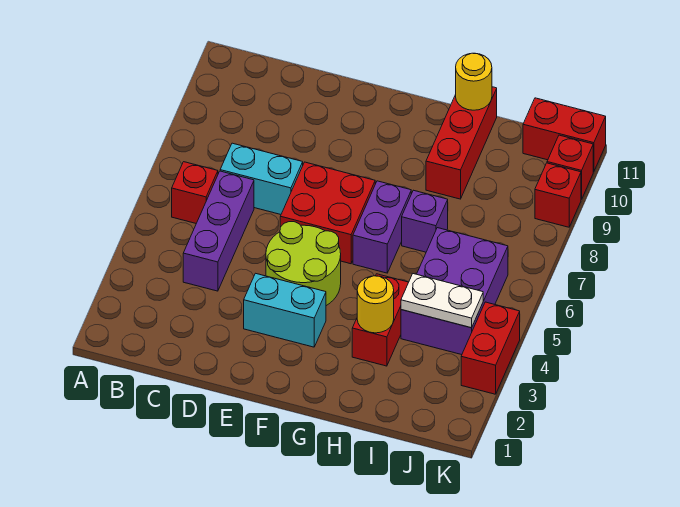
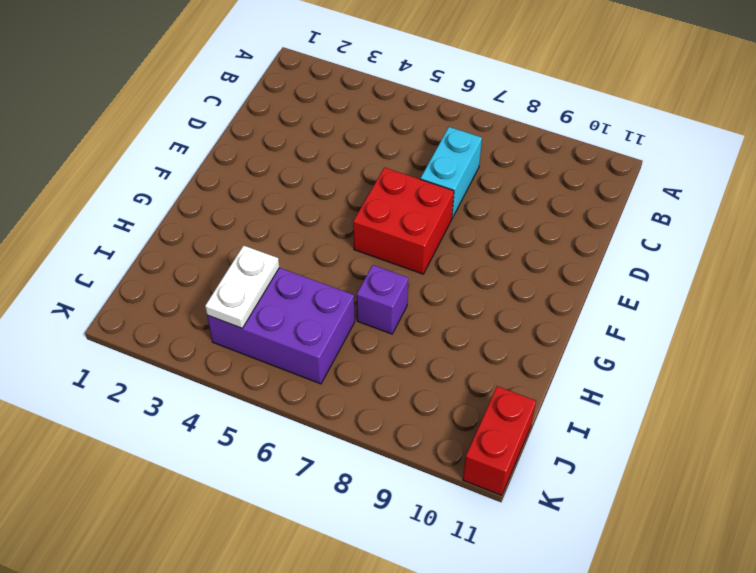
none -> red brick B6 level 1
none -> purple brick C4:C6 level 1
none -> cyan brick E3:F3 level 1

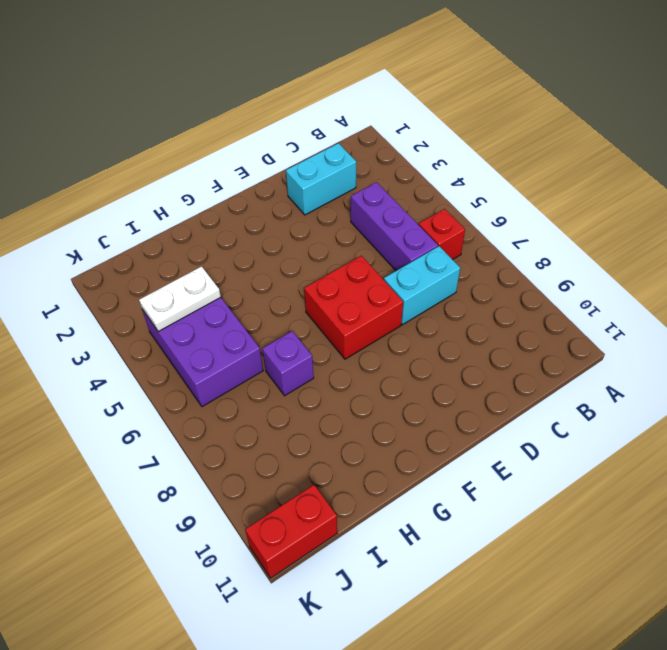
cyan brick C2:D2 level 1 -> cyan brick E3:F3 level 1
none -> lime round brick E4:F5 level 1
none -> purple brick G6:G7 level 1
none -> red brick H3:H4 level 1

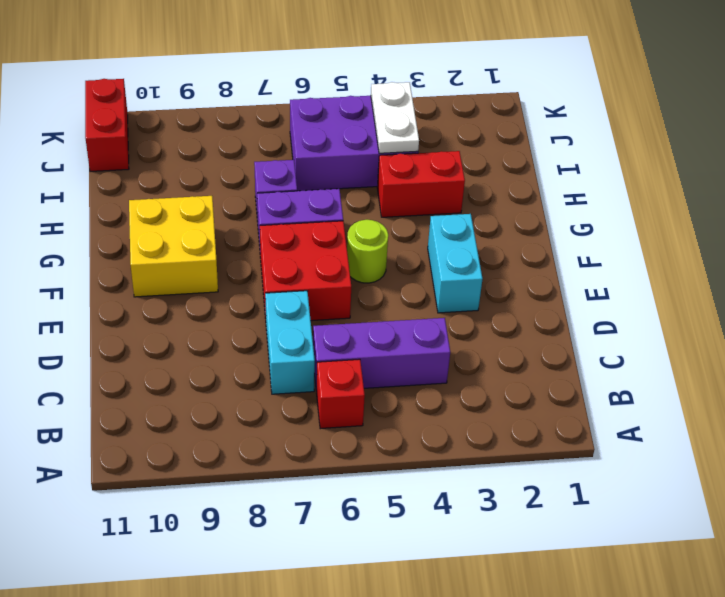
lime round brick F5 level 1 -> lime round brick E4:F5 level 1
yellow brick F9:G10 level 1 -> none
none -> red brick H9:H11 level 1
none -> red brick K3:K4 level 1
none -> red brick K9 level 1

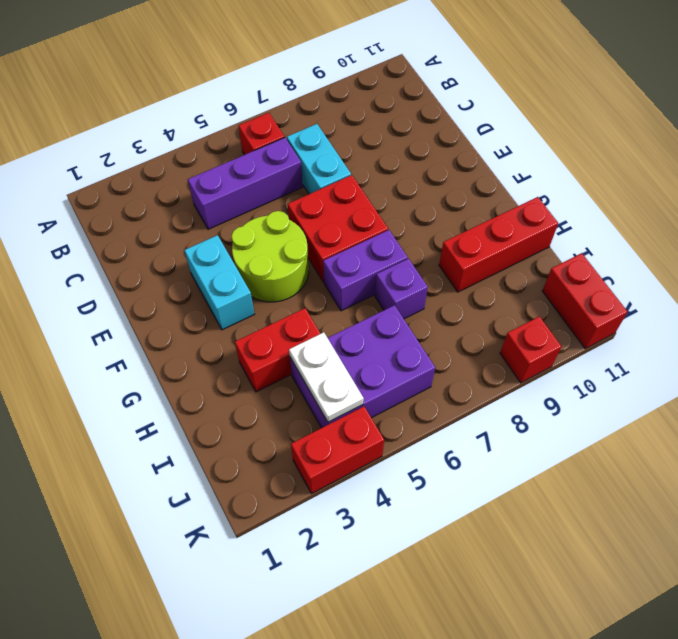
none -> red brick K10 level 1
none -> yellow round brick H3 level 2
none -> yellow round brick H11 level 2

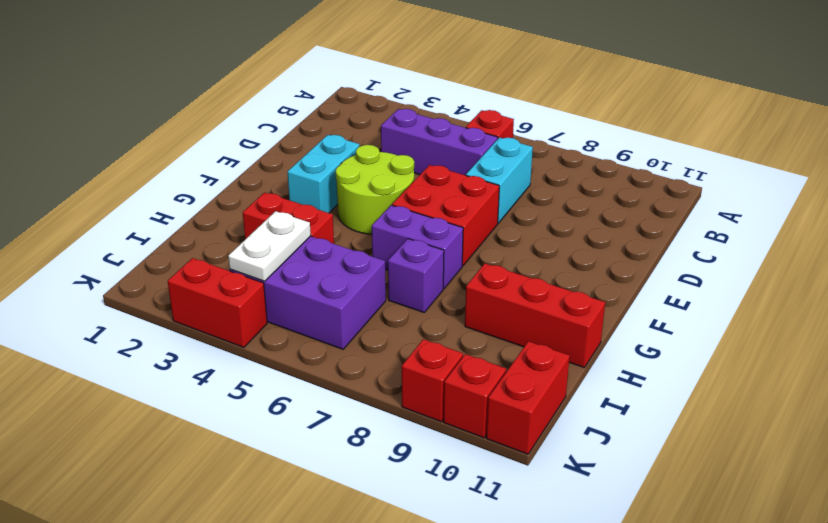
none -> yellow round brick H3 level 2
none -> yellow round brick H11 level 2

